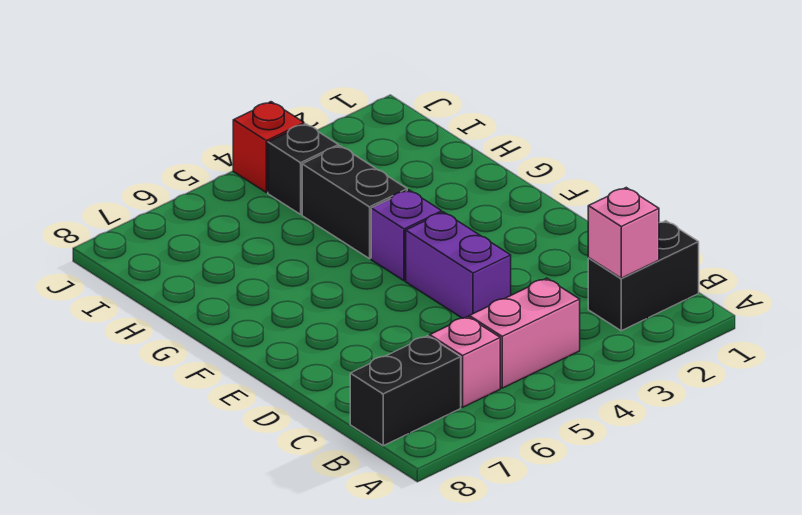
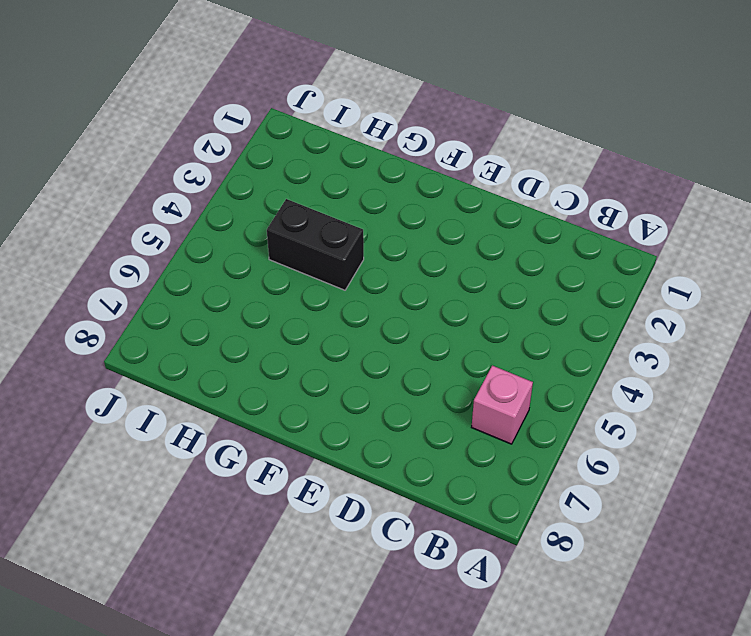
none -> black brick B1:B2 level 1
none -> pink brick B4:B5 level 1

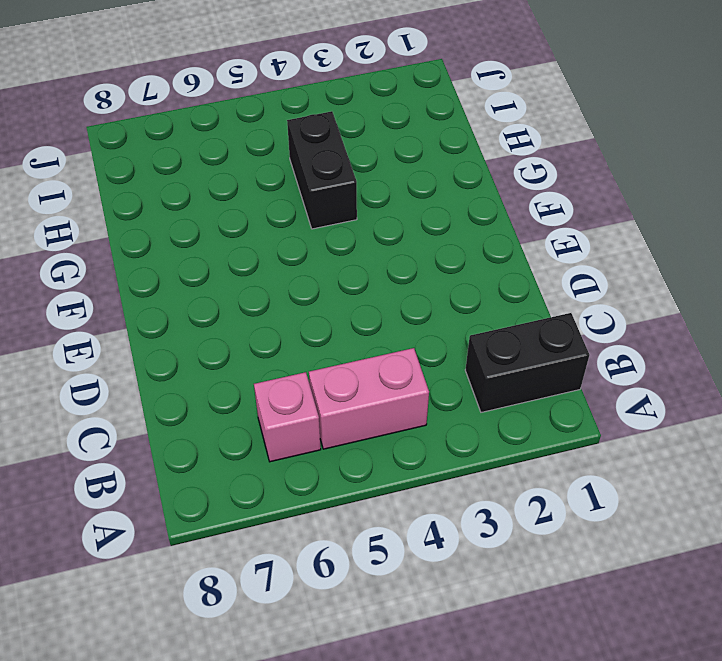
none -> black brick B7:B8 level 1
none -> purple brick D4:E4 level 1

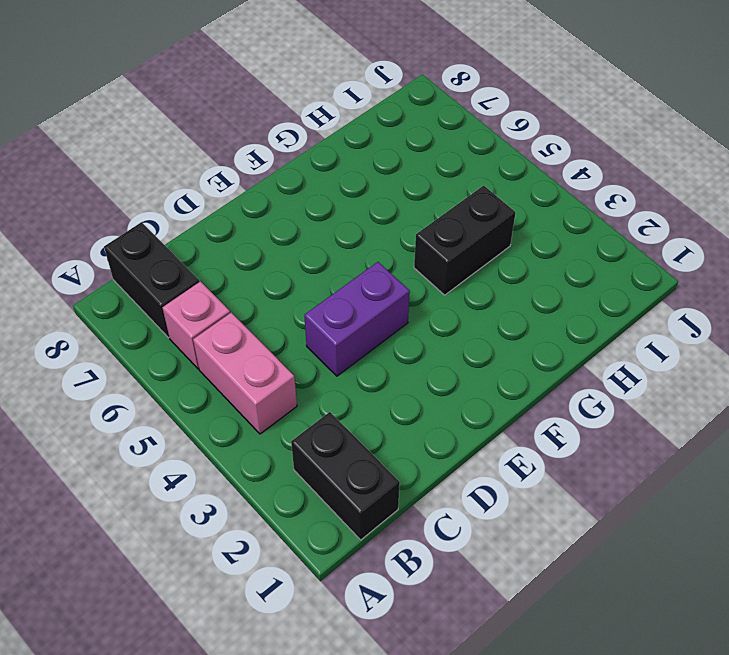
none -> purple brick F4 level 1
none -> black brick I4 level 1

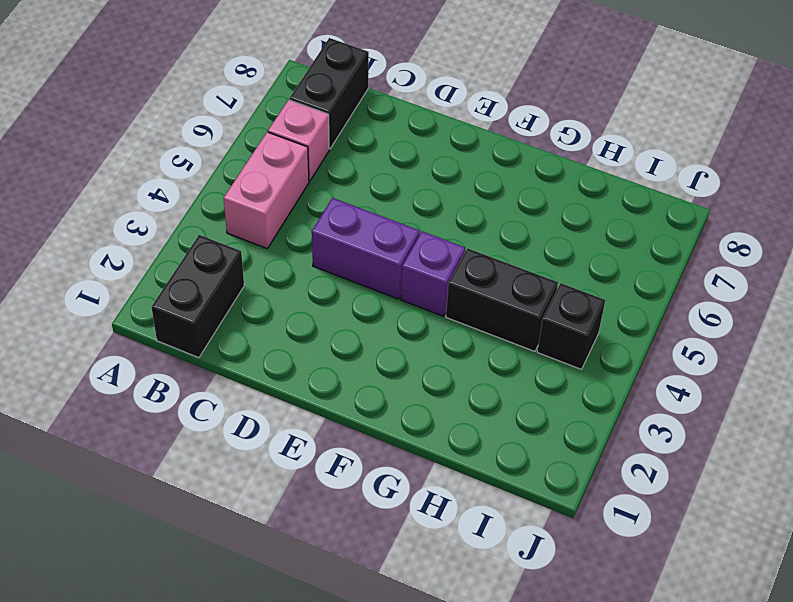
none -> red brick J4 level 1
none -> pink brick B2 level 2

